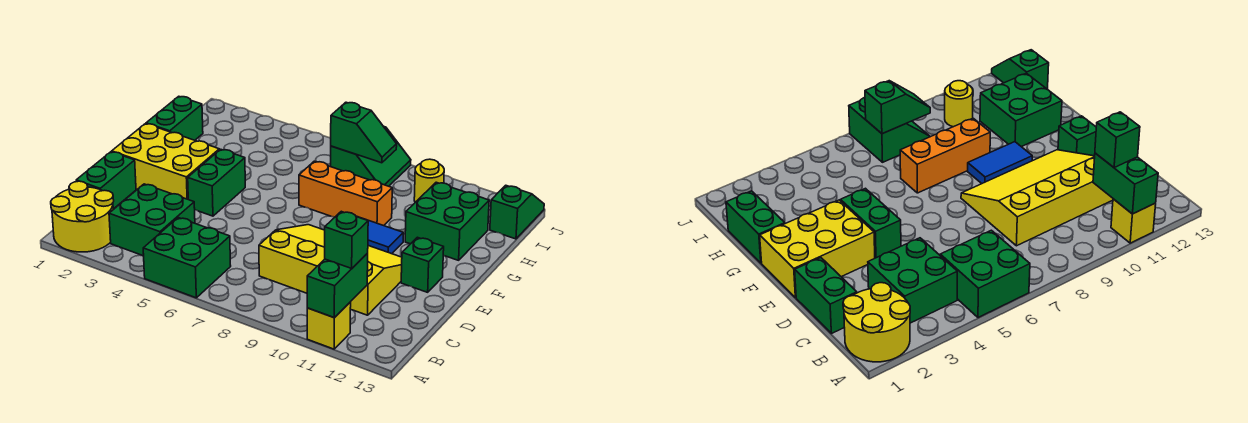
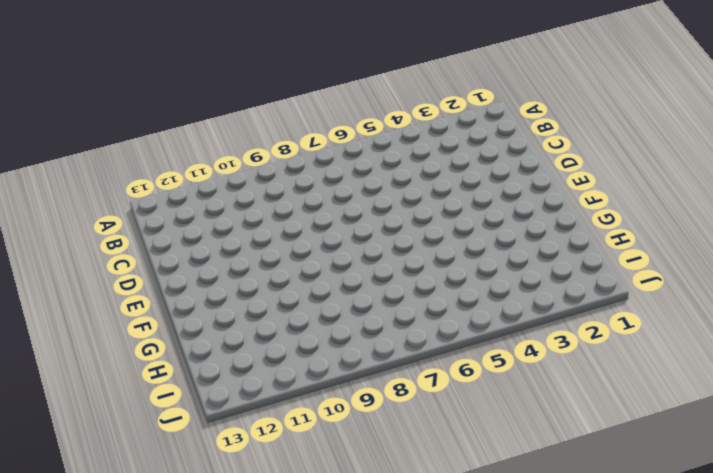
none -> yellow round brick A1:B2 level 1
none -> green brick A5:B6 level 1
none -> yellow brick A11 level 1

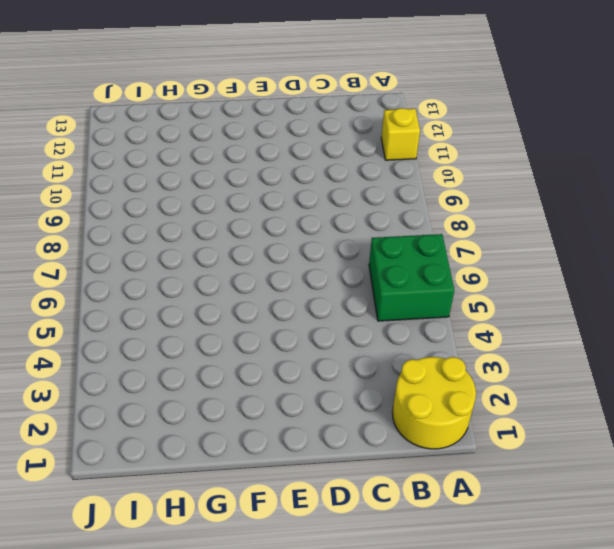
none -> green brick B3:C4 level 1
none -> green brick C1:D1 level 1
none -> yellow slope C8:E11 level 1 top C

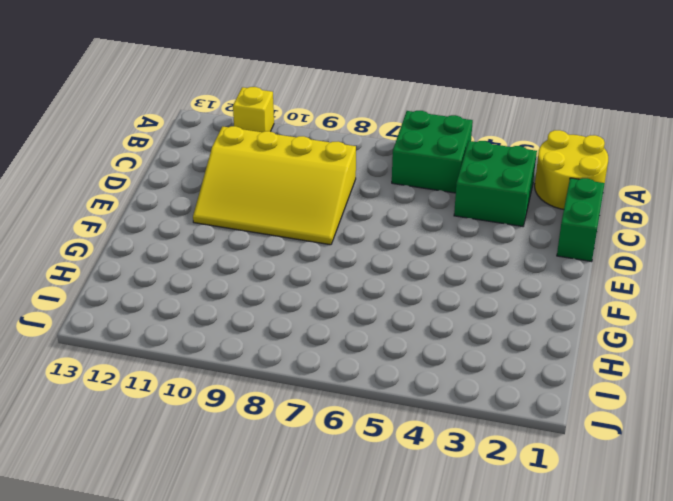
none -> yellow brick E1:F3 level 1
none -> green brick E4:F4 level 1
none -> green brick E12 level 1

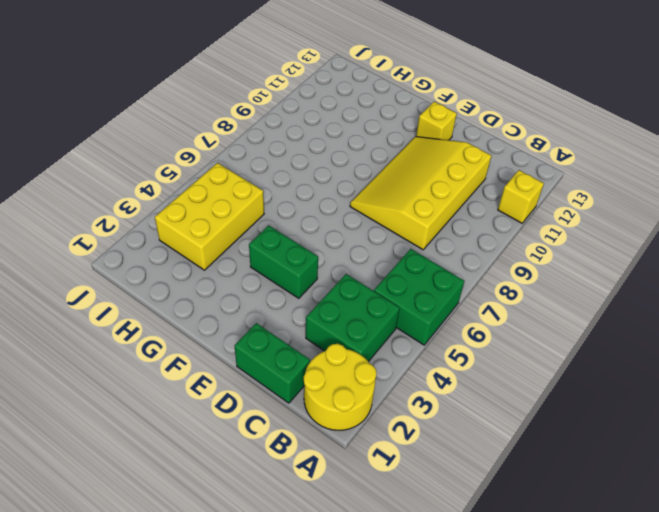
yellow brick E12 level 1 -> green brick E12 level 1
yellow brick H3:I5 level 1 -> yellow brick E1:F3 level 1
none -> blue tile F9:F10 level 1
none -> green brick G1:H1 level 1
none -> orange brick G7:G9 level 1

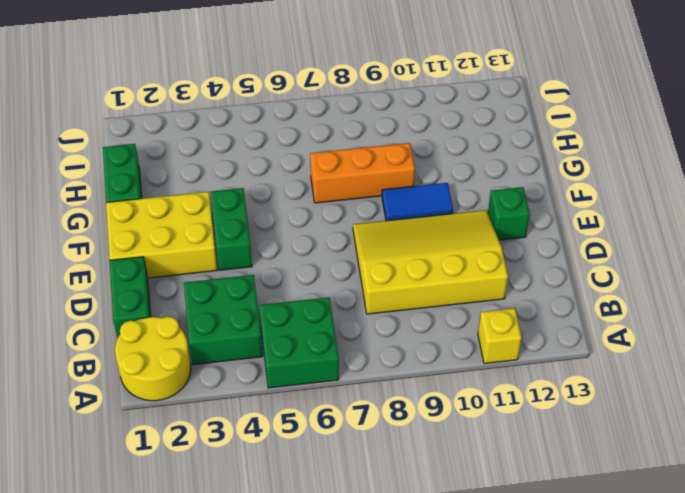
none -> green brick G11:H12 level 1
none -> green slope I7:J8 level 1 top 7
none -> yellow round brick I10 level 1

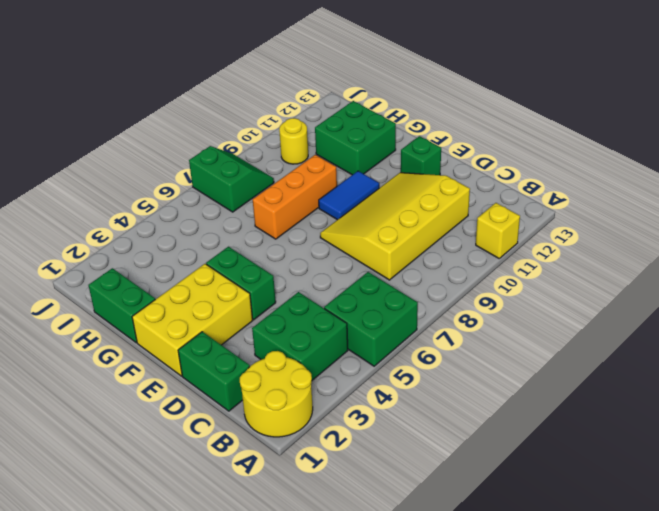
none -> green slope I13:J13 level 1 top I
none -> green brick A11:B11 level 2
none -> green slope I7:I8 level 2 top 7

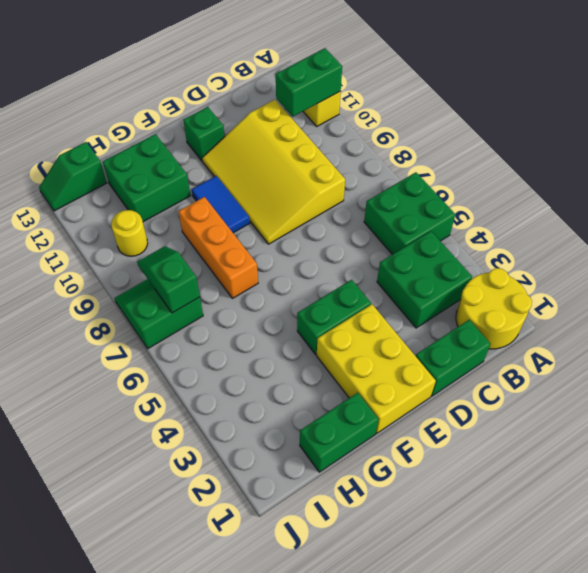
none -> green brick B11 level 3

